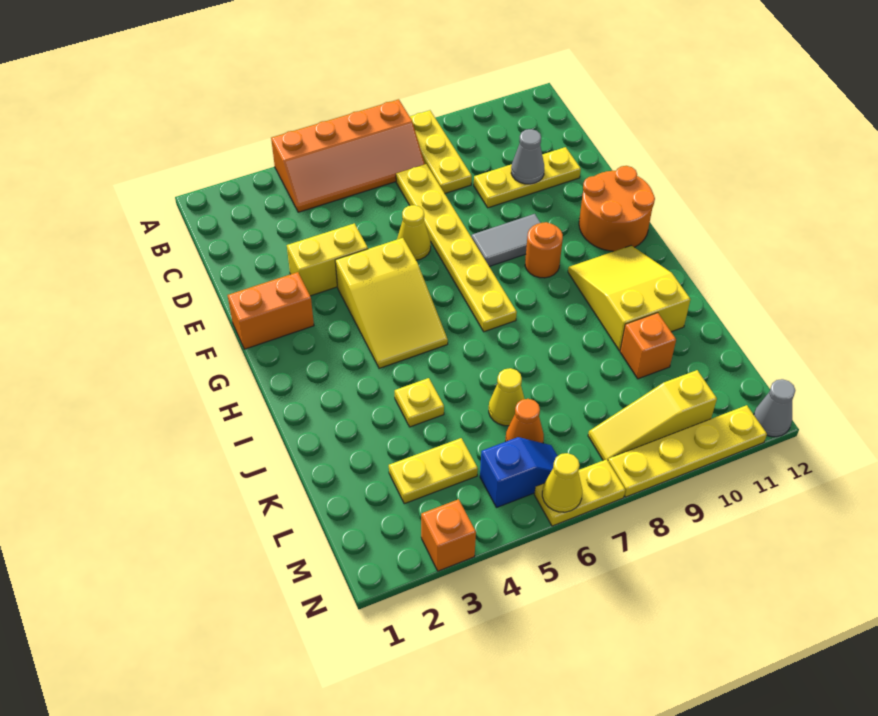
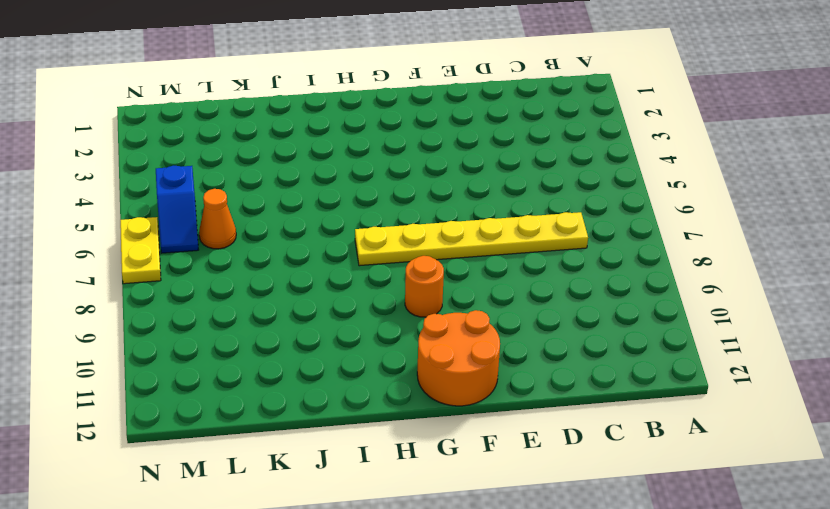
none -> orange slope A4:B7 level 1 top A
none -> yellow plate A8:C8 level 1
none -> yellow plate D9:D11 level 1

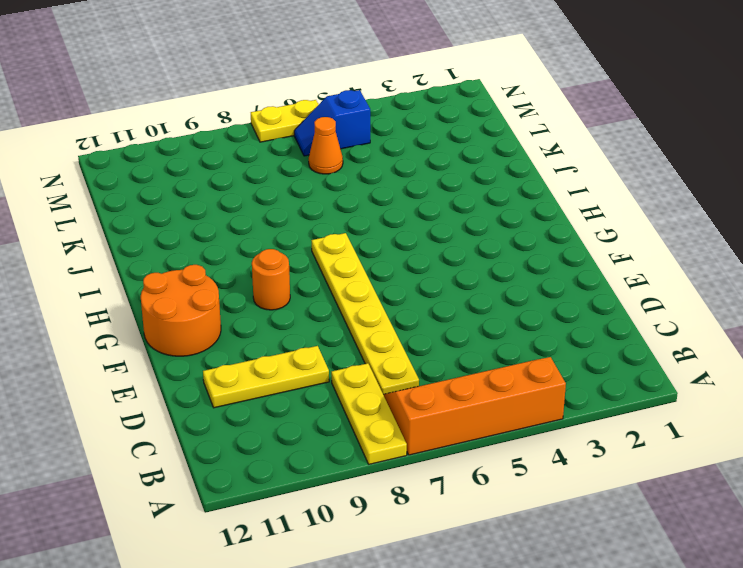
none -> yellow brick E3:E4 level 1
none -> yellow cone E6 level 1
none -> orange brick F1:F2 level 1

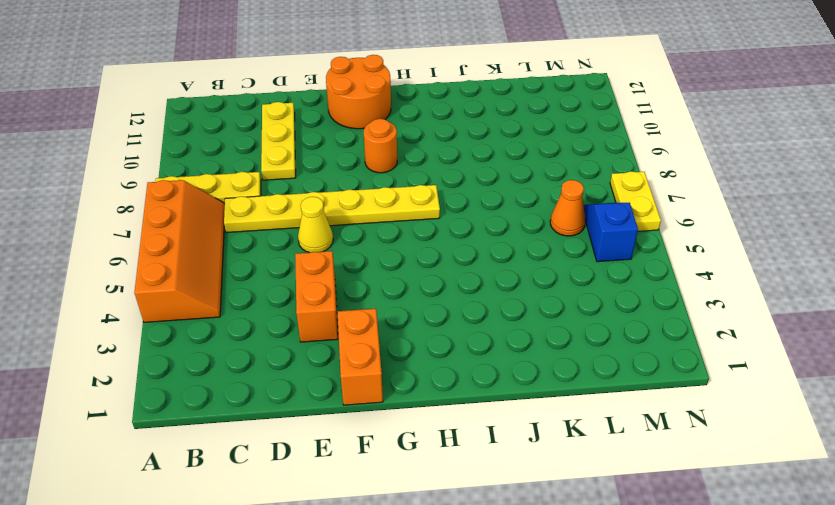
orange brick E3:E4 level 1 -> yellow brick E3:E4 level 1
none -> yellow slope F4:H5 level 1 top F
none -> grey tile F8:F9 level 1
none -> yellow slope H10:J11 level 1 top J

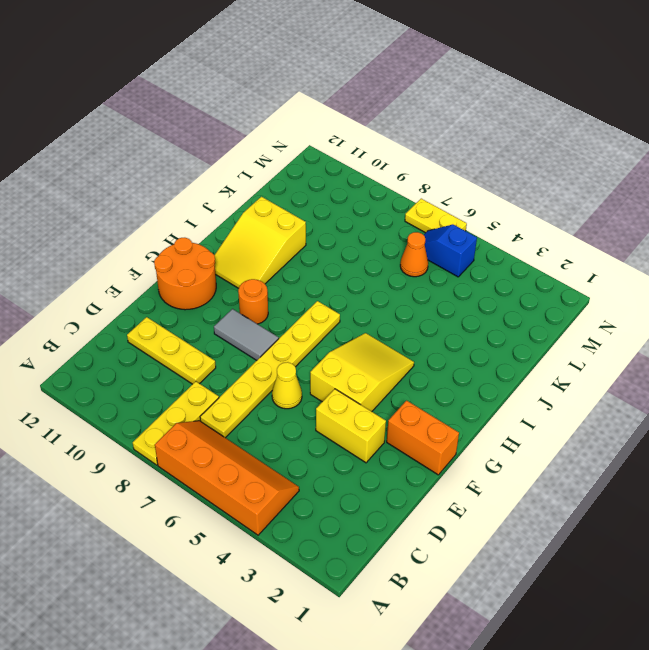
none -> yellow plate J4 level 1
none -> yellow cone K6 level 1
none -> orange brick K10 level 1

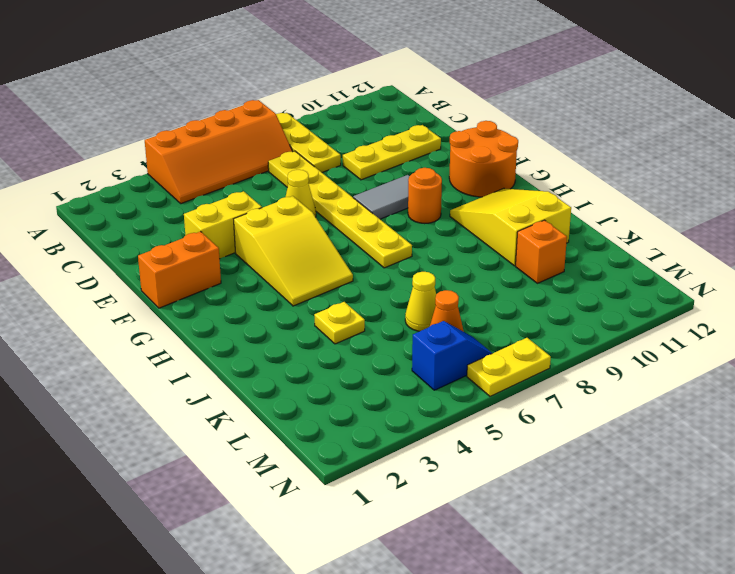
none -> yellow plate L3:L4 level 1
none -> yellow slope M8:M10 level 1 top 10
none -> orange brick N3 level 1

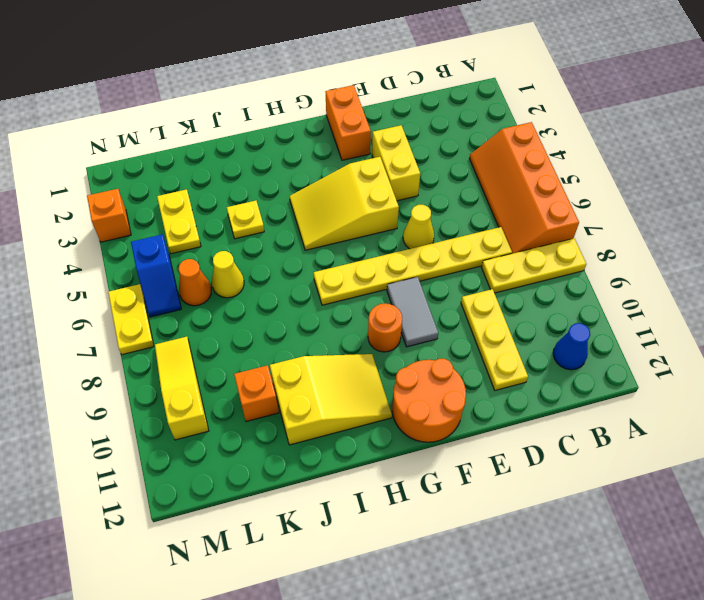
blue cone B11 level 1 -> none
none -> yellow plate N8:N11 level 1
none -> grey cone N12 level 1
none -> grey cone D10 level 2

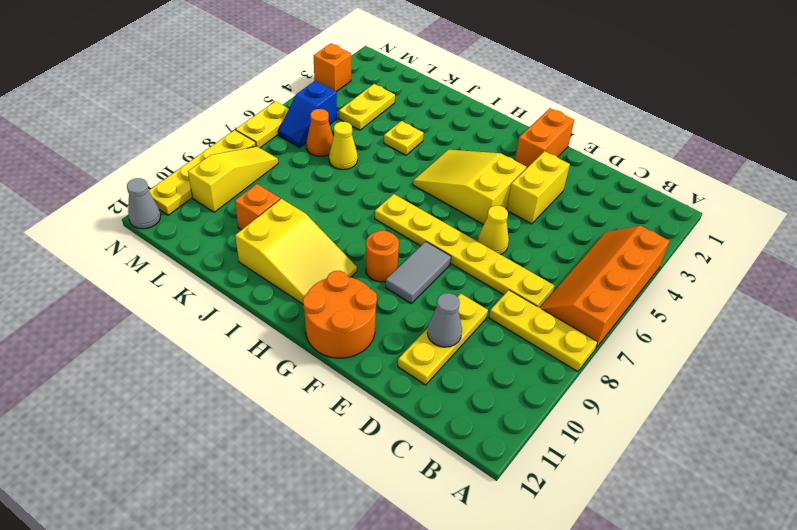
none -> yellow cone N6 level 2

